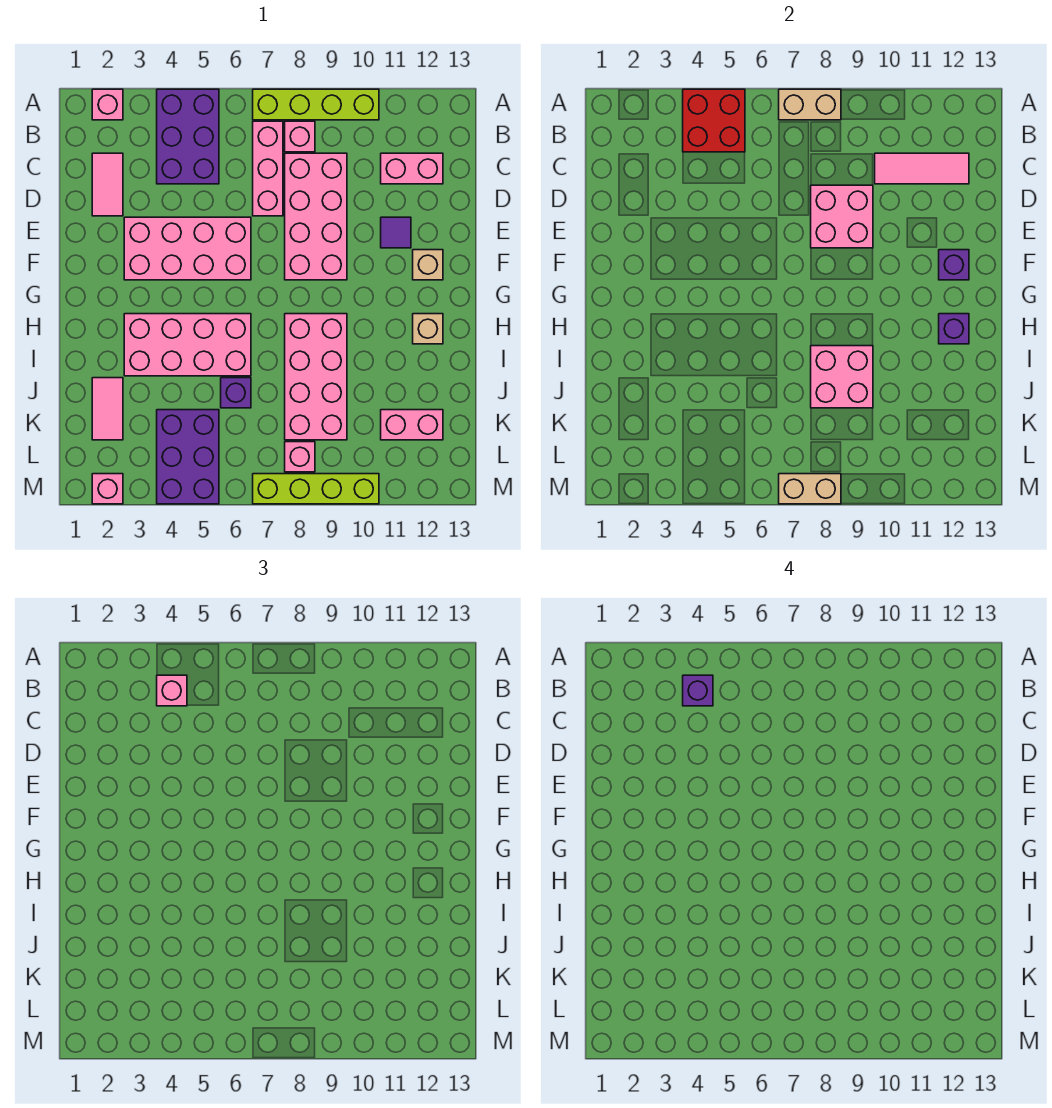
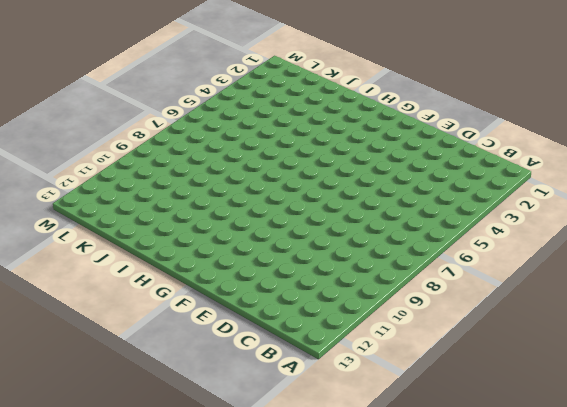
none -> pink brick A2 level 1
none -> purple brick A4:C5 level 1
none -> lime brick A7:A10 level 1
none -> pink brick B7:D7 level 1

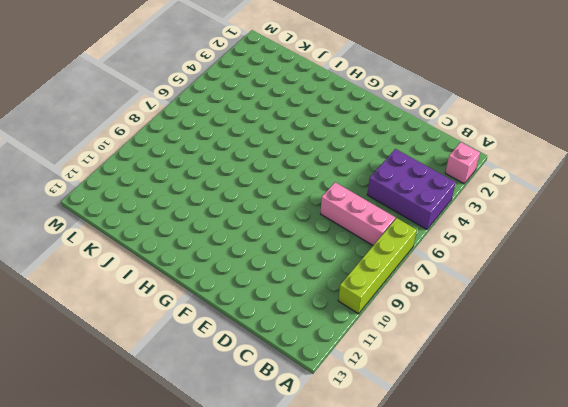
none -> pink brick B8 level 1
none -> pink tile C2:D2 level 1
none -> pink brick C8:F9 level 1
none -> pink brick C11:C12 level 1

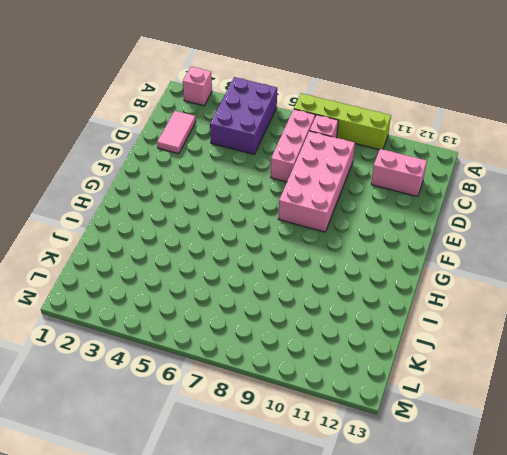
none -> pink brick E3:F6 level 1
none -> purple tile E11 level 1
none -> tan brick F12 level 1
none -> pink brick H3:I6 level 1

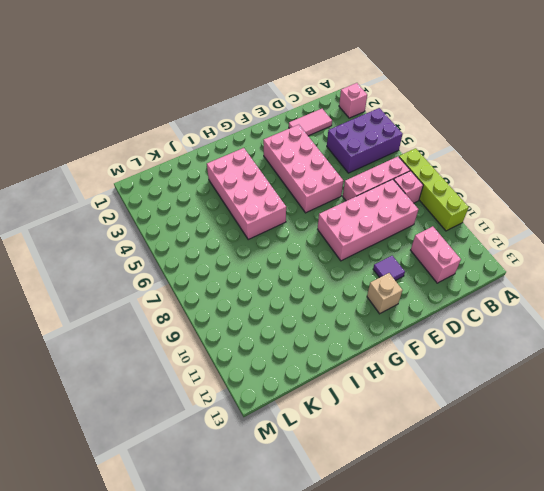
none -> pink brick H8:K9 level 1
none -> tan brick H12 level 1
none -> pink tile J2:K2 level 1
none -> purple brick J6 level 1

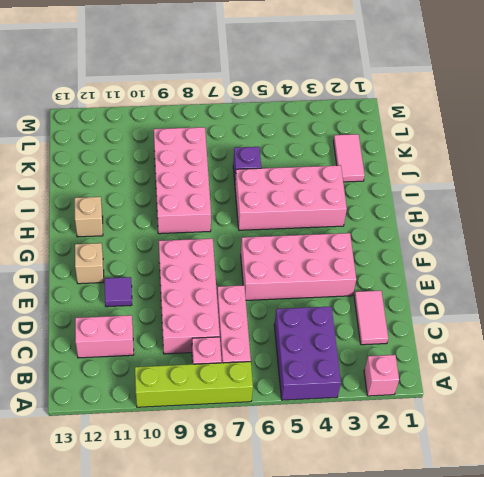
none -> purple brick K4:M5 level 1
none -> pink brick K11:K12 level 1
none -> pink brick L8 level 1
none -> pink brick M2 level 1

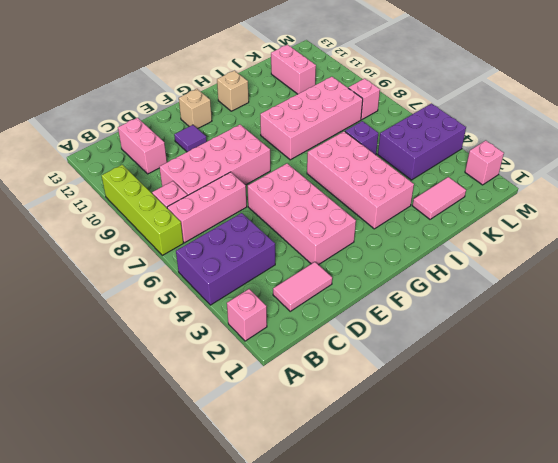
none -> lime brick M7:M10 level 1
none -> red brick A4:B5 level 2
none -> tan brick A7:A8 level 2
none -> pink tile C10:C12 level 2

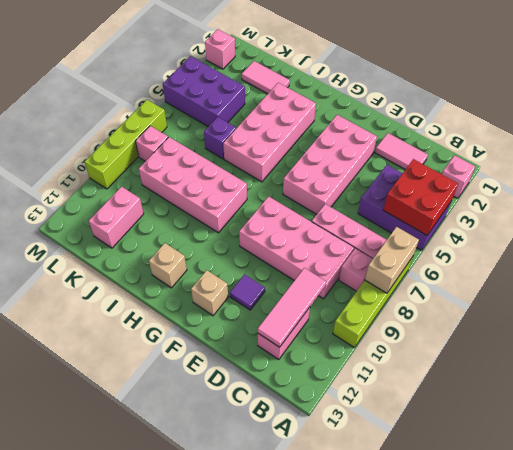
none -> pink brick D8:E9 level 2
none -> purple brick F12 level 2
none -> purple brick H12 level 2
none -> pink brick I8:J9 level 2

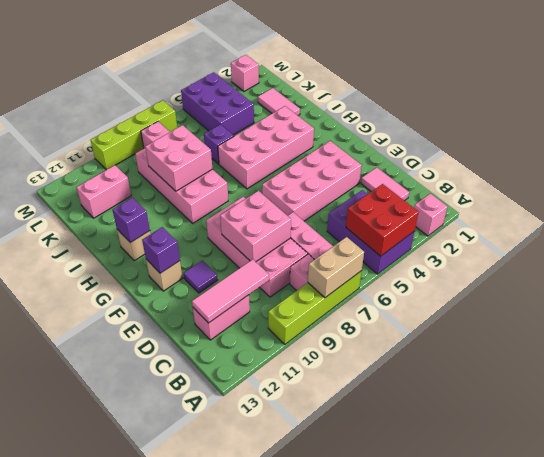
none -> tan brick M7:M8 level 2
none -> pink brick B4 level 3
none -> purple brick B4 level 4

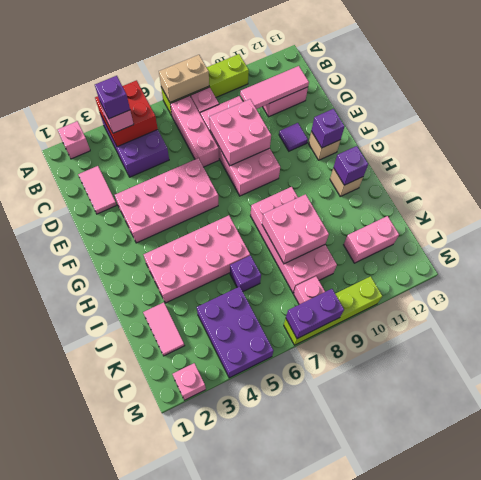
purple brick M7:M8 level 2 -> tan brick M7:M8 level 2

